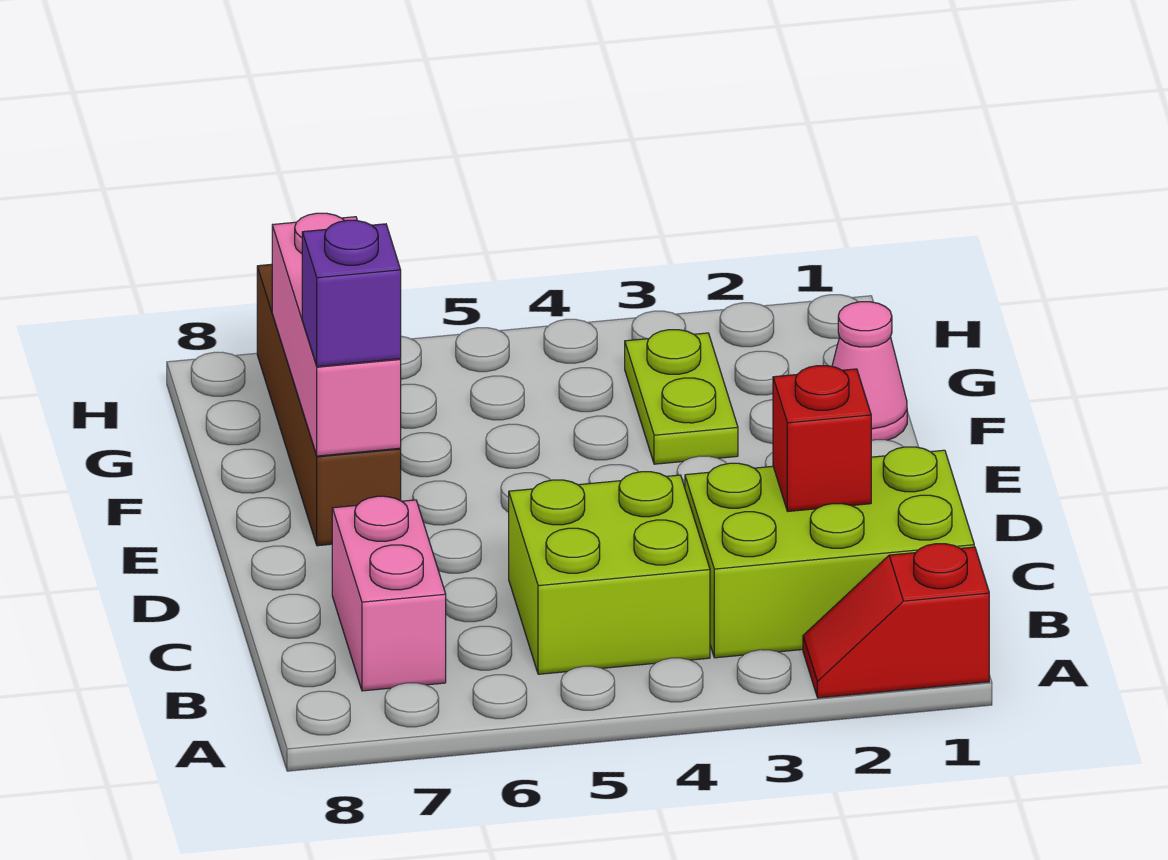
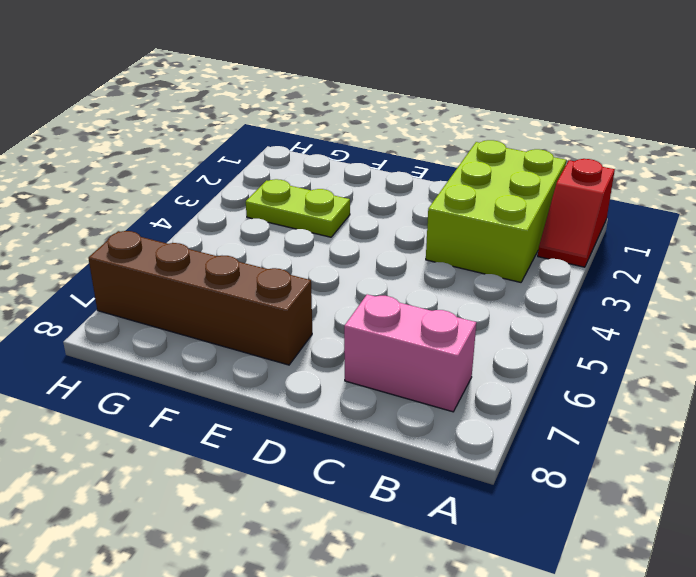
none -> lime brick B4:C5 level 1
none -> pink cone F1 level 1

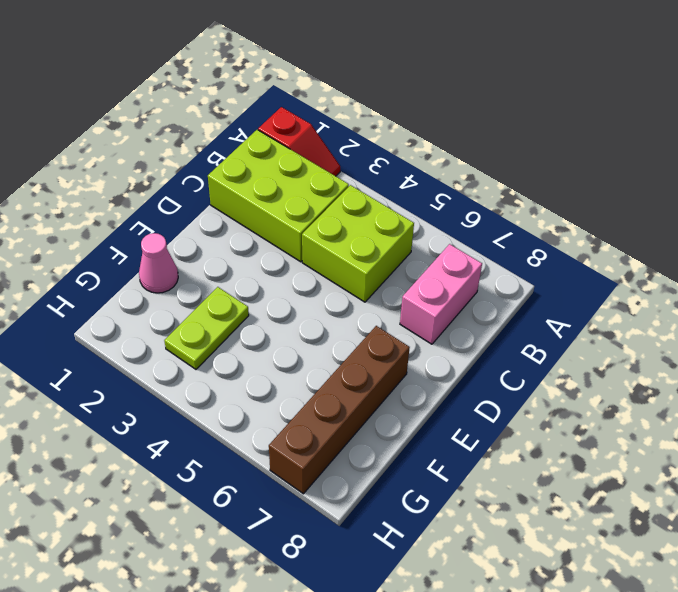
none -> red brick C2 level 2
none -> pink brick E7:G7 level 2

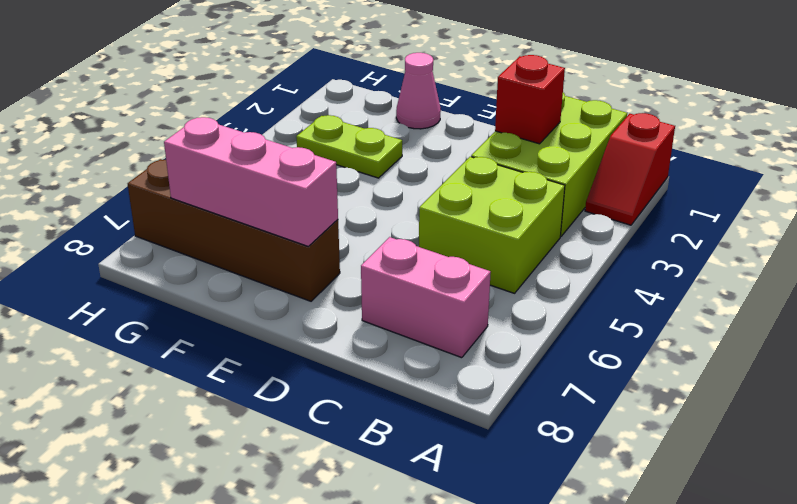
none -> purple brick E7 level 3

